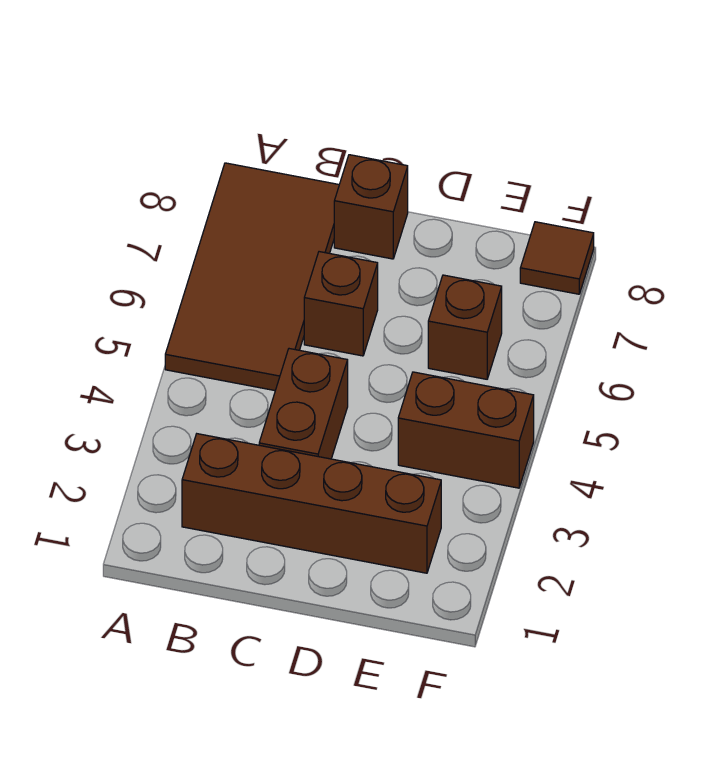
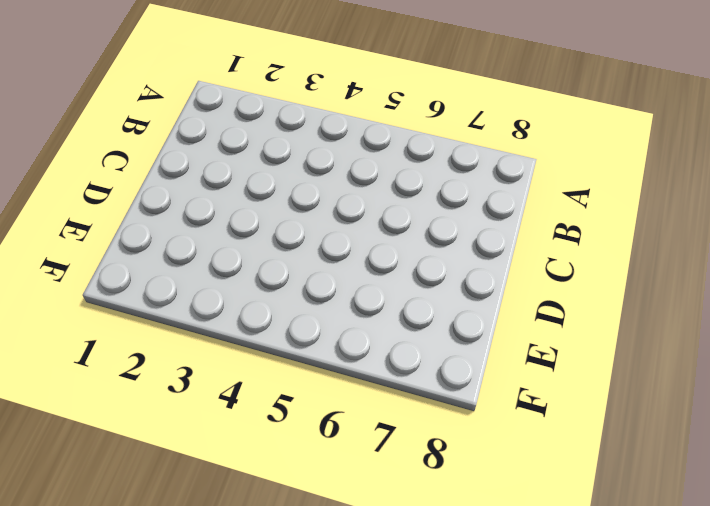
none -> brown tile A5:B8 level 1
none -> brown brick B2:E2 level 1

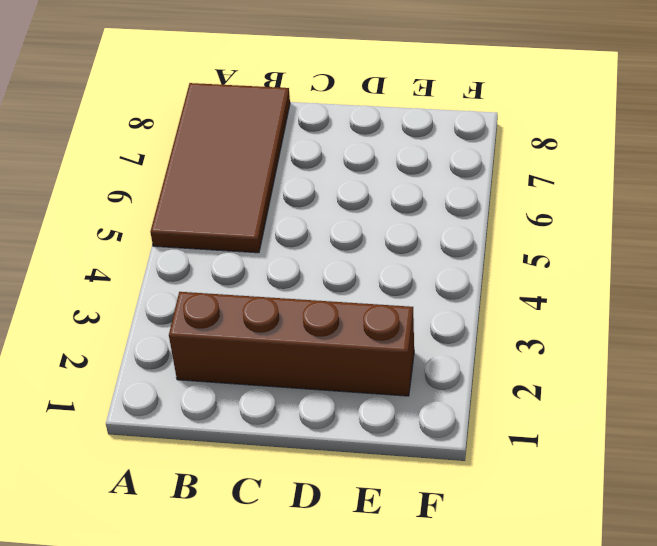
none -> brown brick C3:C4 level 1
none -> brown brick C6 level 1

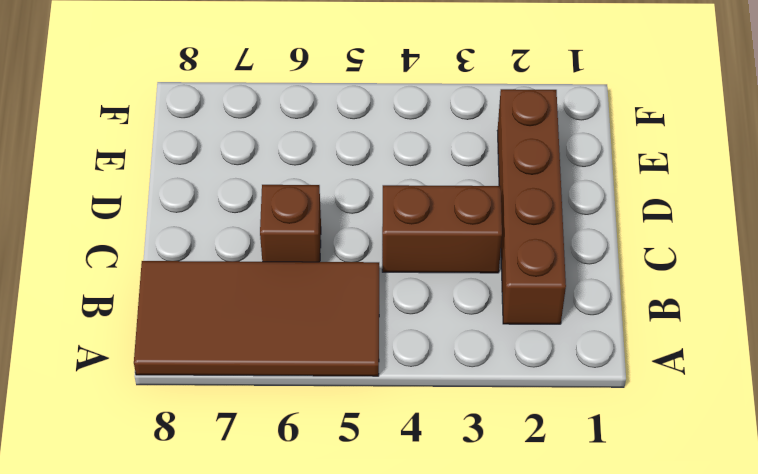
none -> brown brick C8 level 1
none -> brown brick E4:F4 level 1

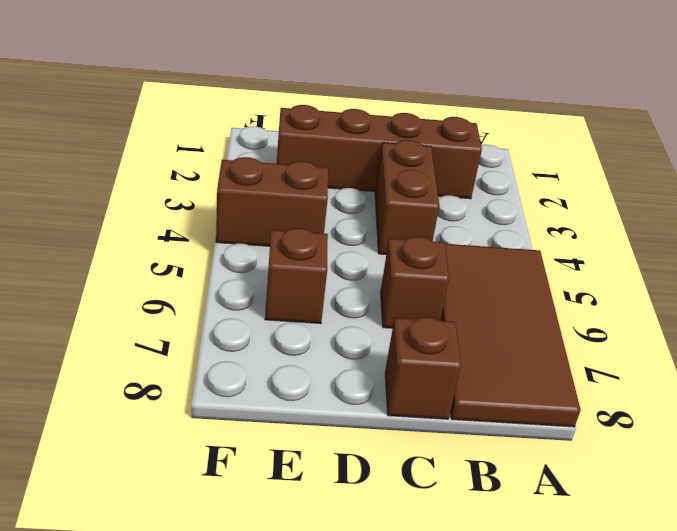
none -> brown tile F8 level 1

